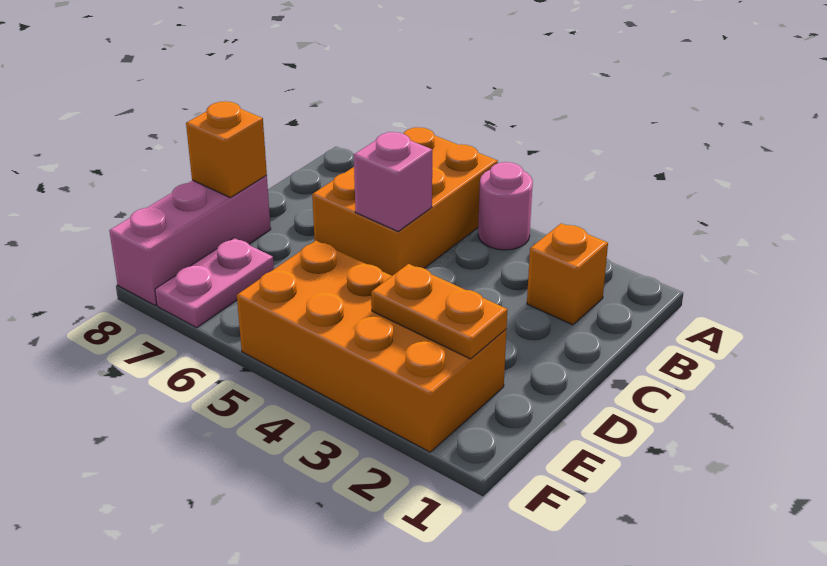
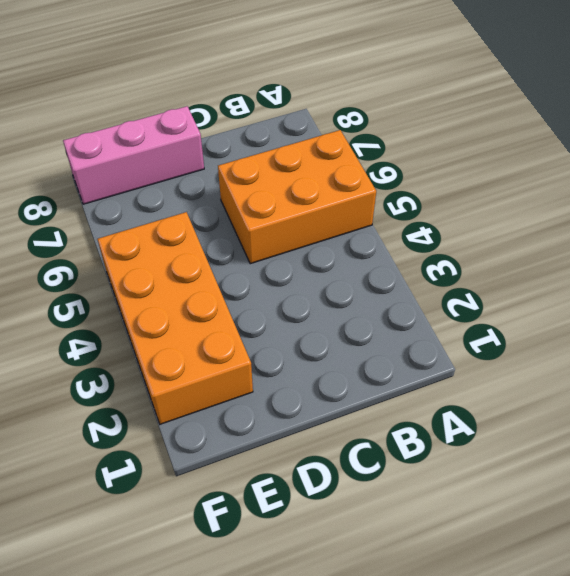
none -> pink round brick A4 level 1
none -> orange brick B2 level 1

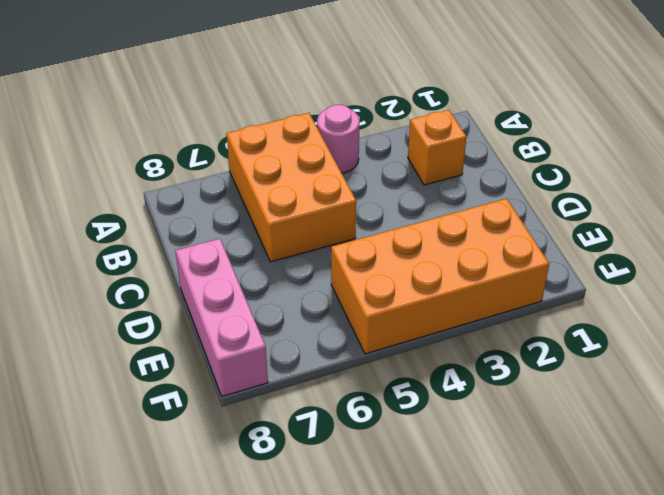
none -> pink plate E7:F7 level 1
none -> pink brick C5 level 2

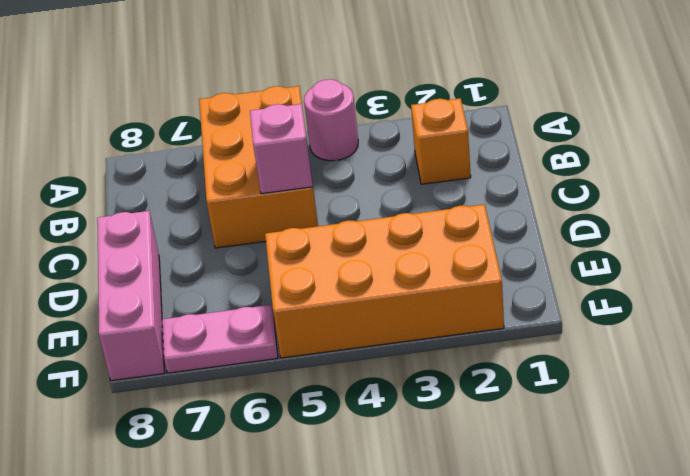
pink plate F6:F7 level 1 -> pink plate E7:F7 level 1
none -> orange brick D8 level 2
none -> orange plate E2:E3 level 2

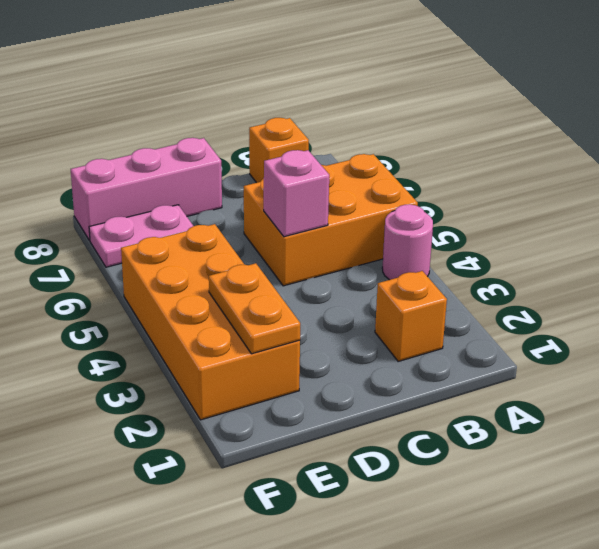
orange brick B8 level 1 -> orange brick D8 level 2

